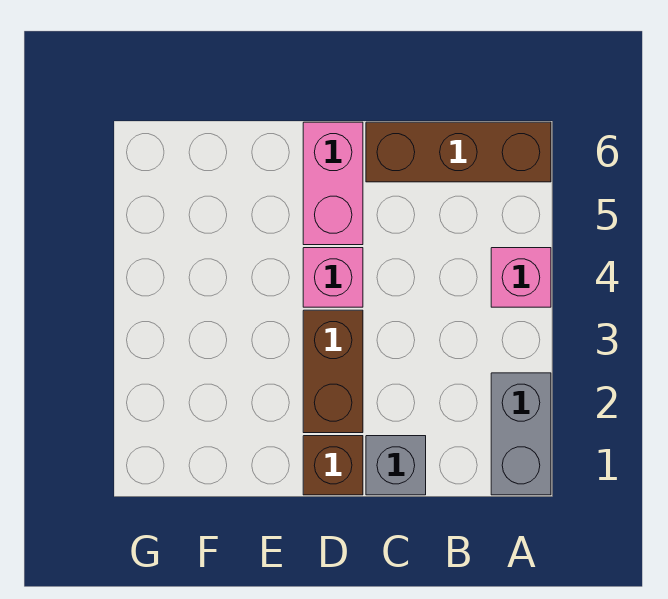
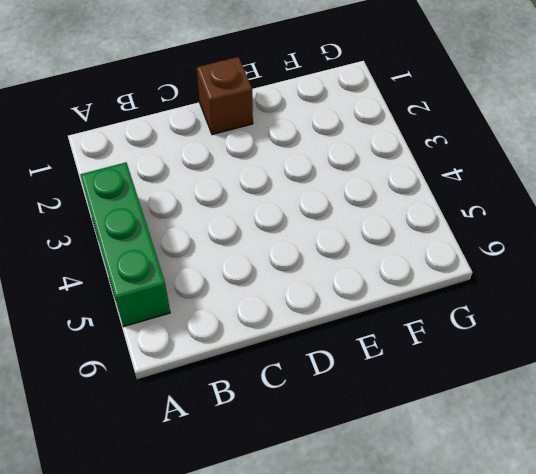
green brick A3:A5 level 1 -> pink brick A4 level 1
none -> grey brick A1:A2 level 1
none -> brown brick A6:C6 level 1

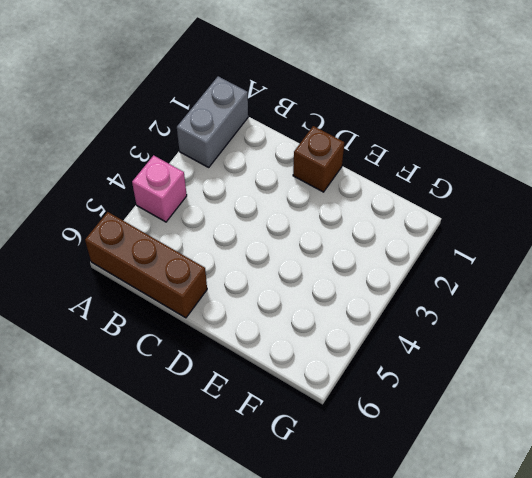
none -> grey brick C1 level 1
none -> brown brick D2:D3 level 1

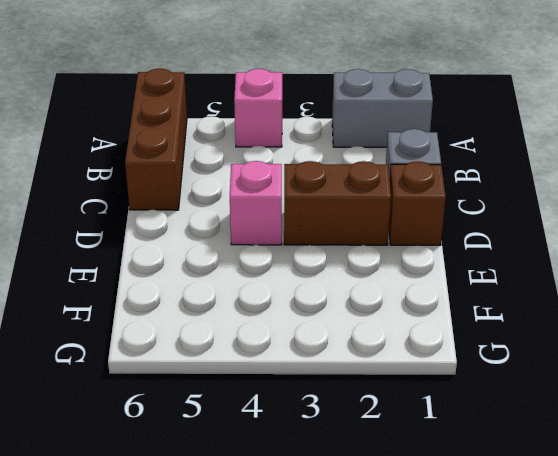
none -> pink brick D5:D6 level 1

